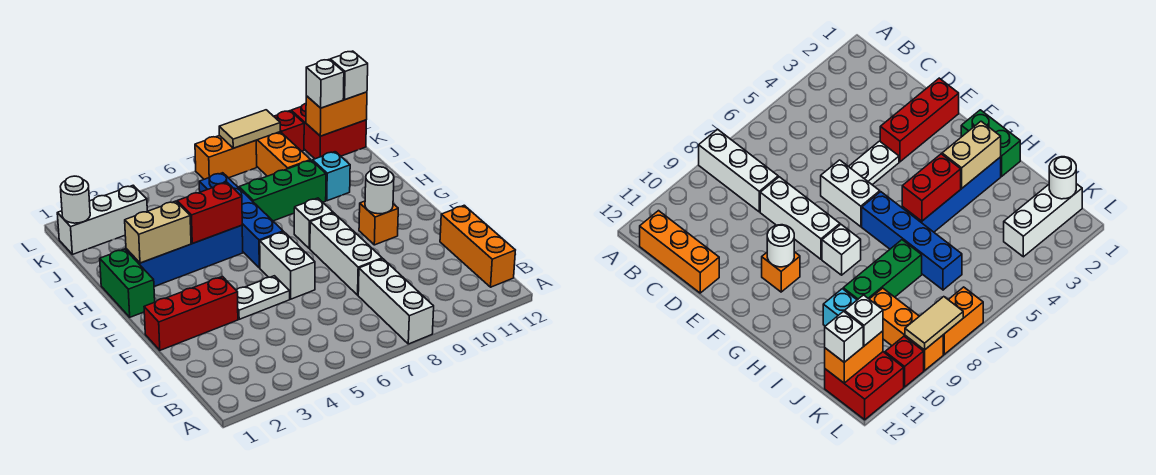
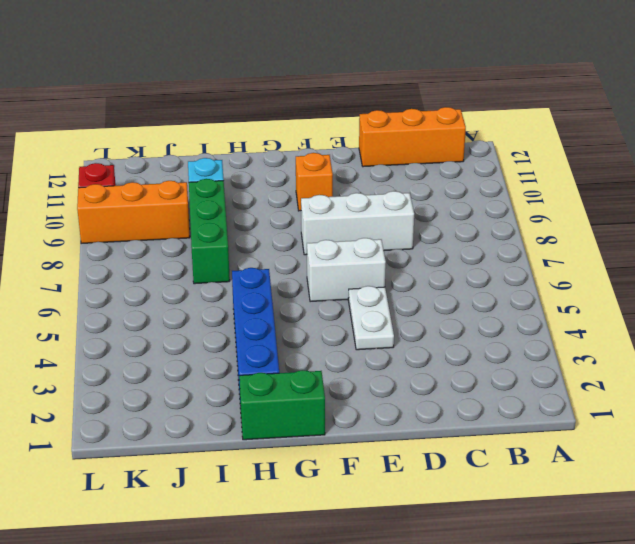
none -> white brick A8:C8 level 1
none -> red brick E1:E3 level 1
none -> blue brick G6:J6 level 1

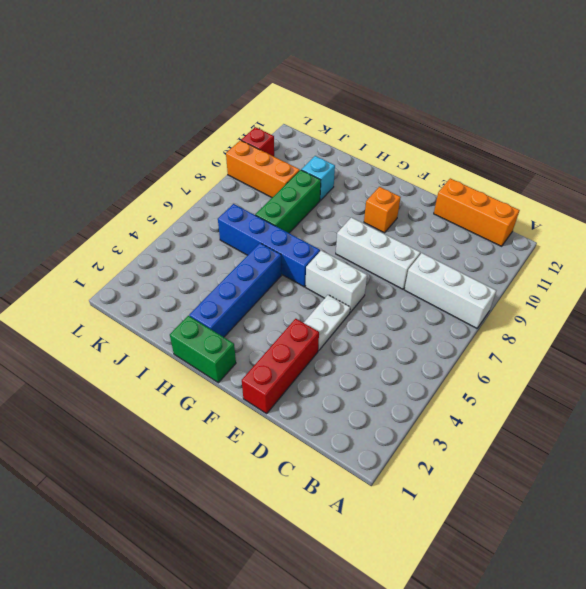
none -> white brick G8 level 1
none -> white brick K1:K3 level 1
none -> red brick K11:L12 level 1

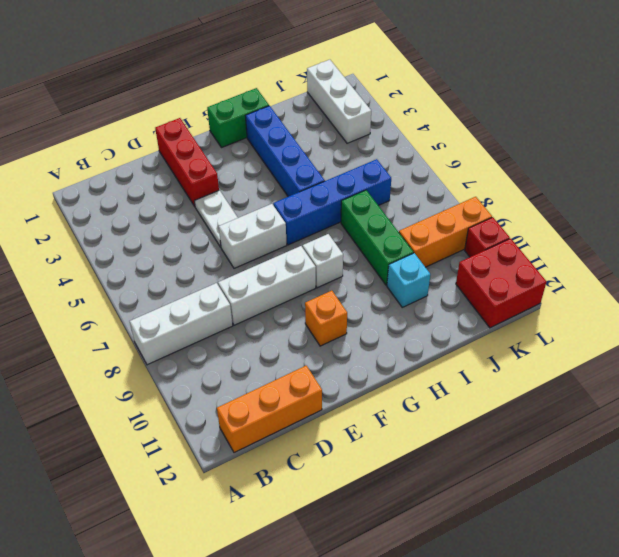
none -> orange brick L7:L8 level 1
none -> white round brick F10 level 2
none -> tan brick H2:H3 level 2

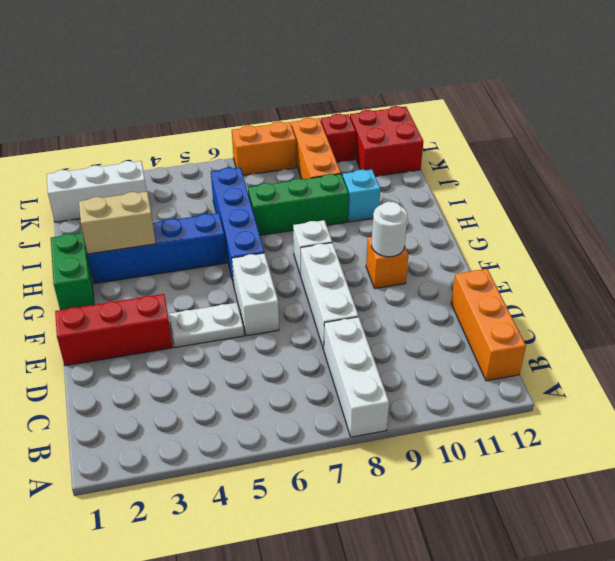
none -> red brick H4:H5 level 2
none -> white round brick K1 level 2
none -> orange brick K11:K12 level 2

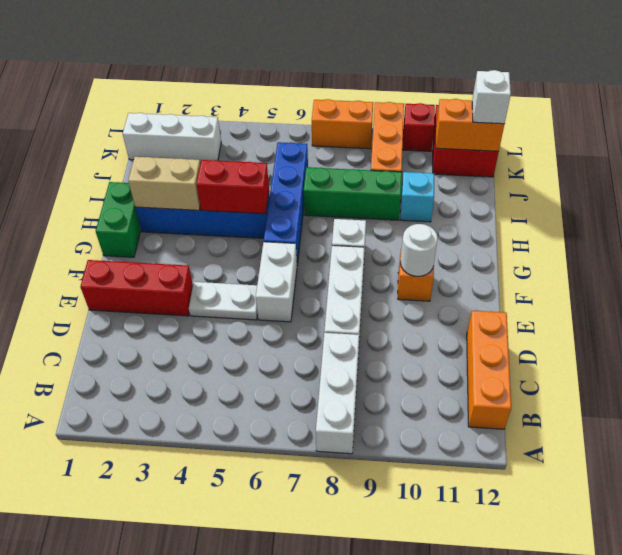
none -> white round brick K1 level 2
none -> tan tile L8:L9 level 2
none -> white brick K11 level 3

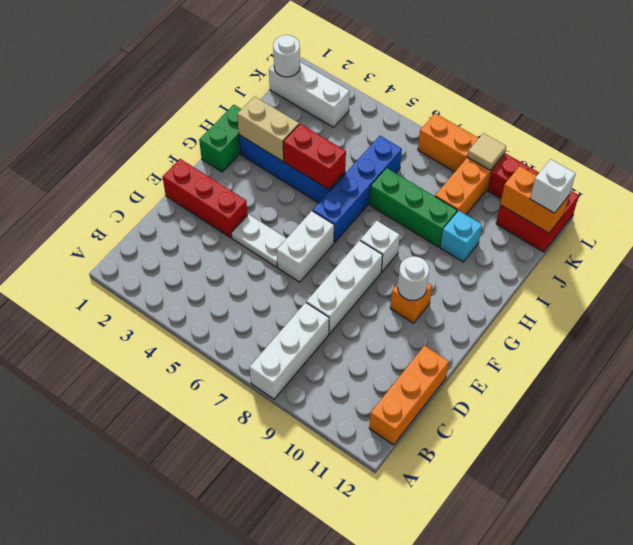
tan tile L9 level 2 -> tan tile L8:L9 level 2
none -> white brick K11 level 3

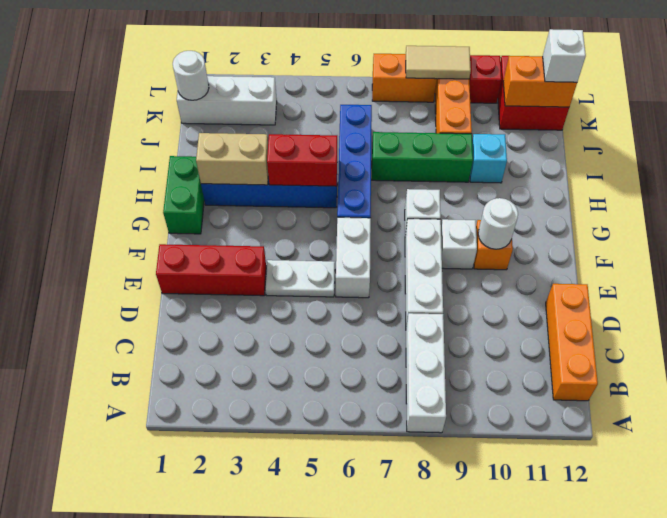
white brick F9 level 1 -> white brick K11 level 3

